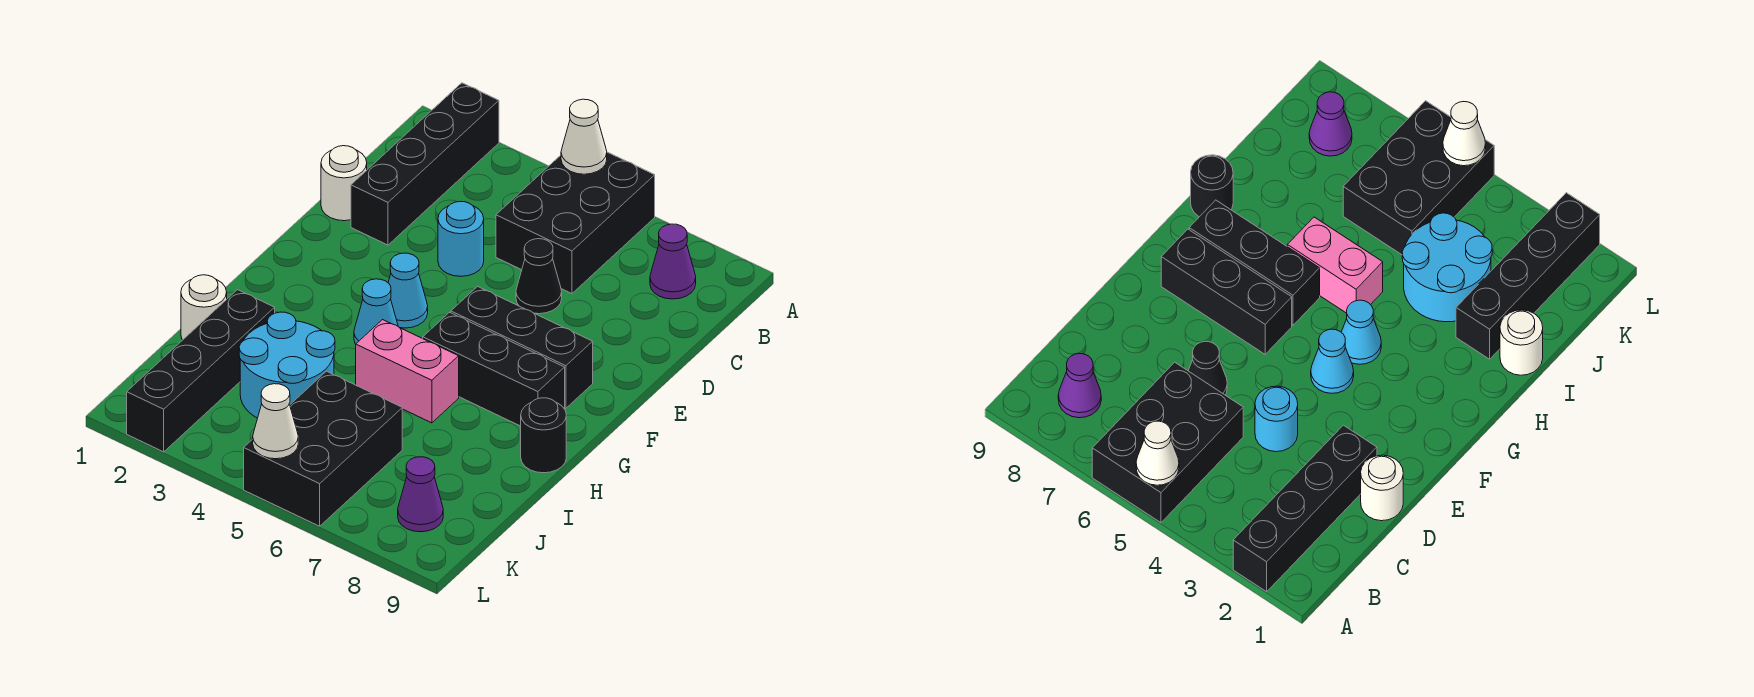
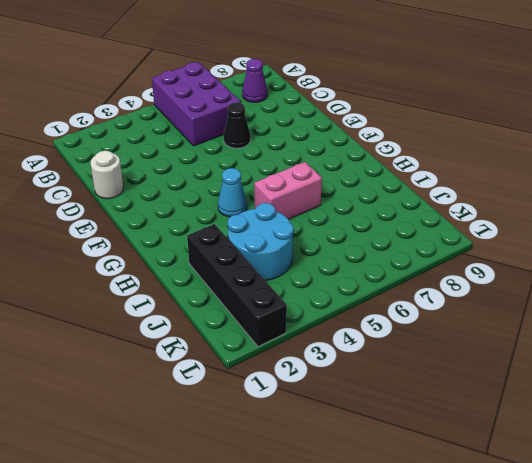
purple brick A5:C6 level 1 -> black brick A5:C6 level 1
none -> black brick A2:D2 level 1
none -> cyan round brick D4 level 1
none -> cyan cone F4 level 1

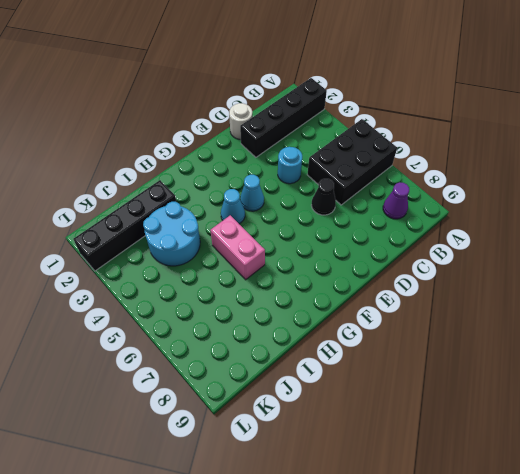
none -> black brick F6:F8 level 1
none -> black brick G6:G8 level 1
none -> black round brick H9 level 1

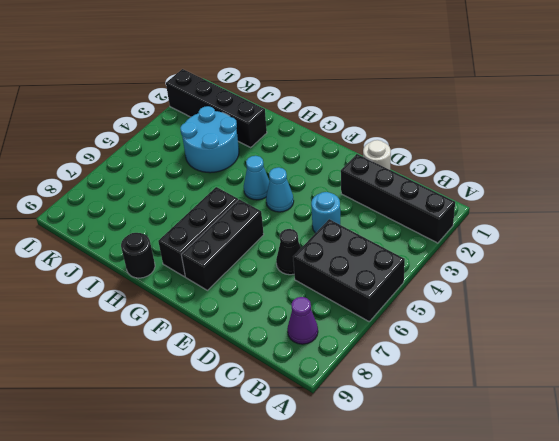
none -> pink brick H5:H6 level 1
none -> white round brick I1 level 1
none -> black brick J5:L6 level 1

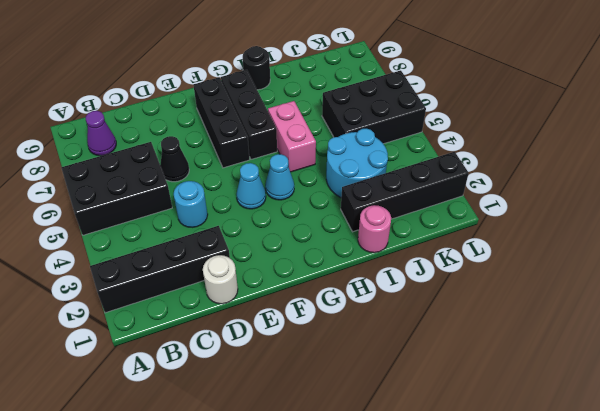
pink round brick I1 level 1 -> white round brick I1 level 1
none -> purple cone K8 level 1
none -> white cone A5 level 2
none -> white cone L5 level 2

